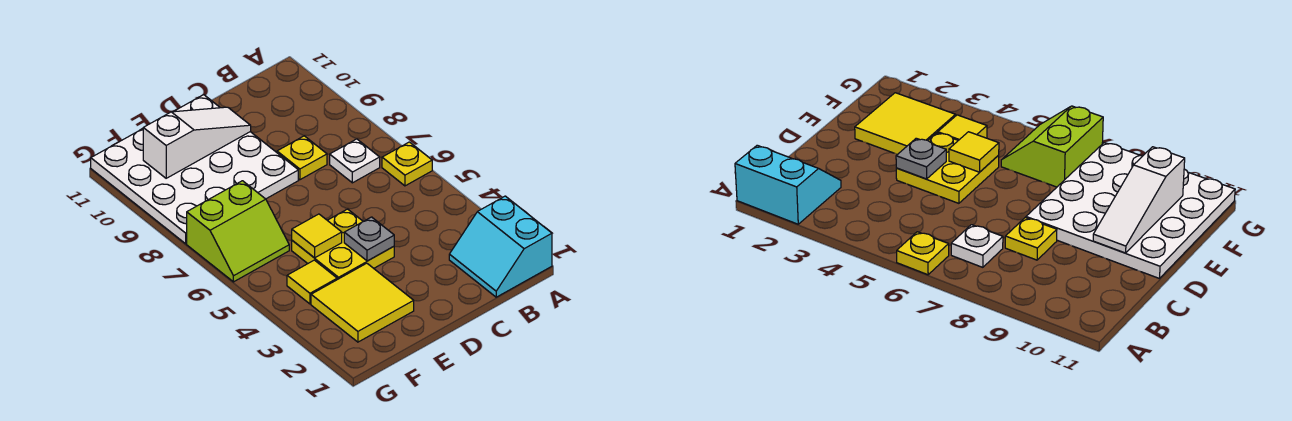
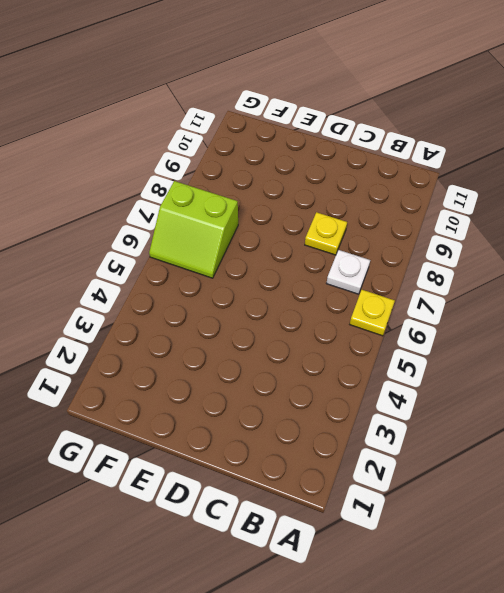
none -> cyan slope A1:B2 level 1 top A
none -> yellow plate D4:E5 level 1
none -> white plate D8:G11 level 1

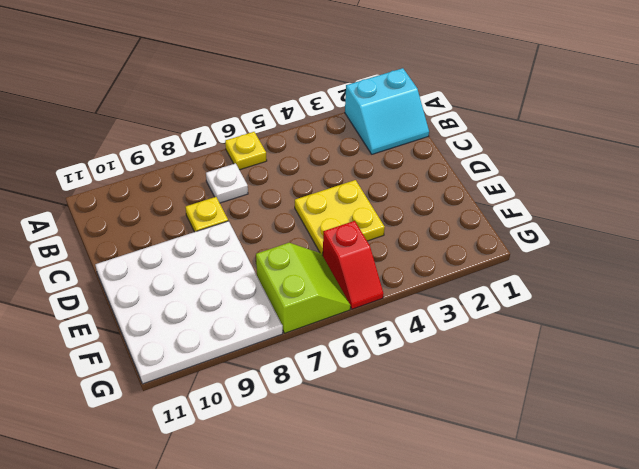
red slope F5:G5 level 1 top F -> none
none -> yellow tile E2:F3 level 1
none -> yellow tile F4 level 1
none -> grey plate D4 level 2

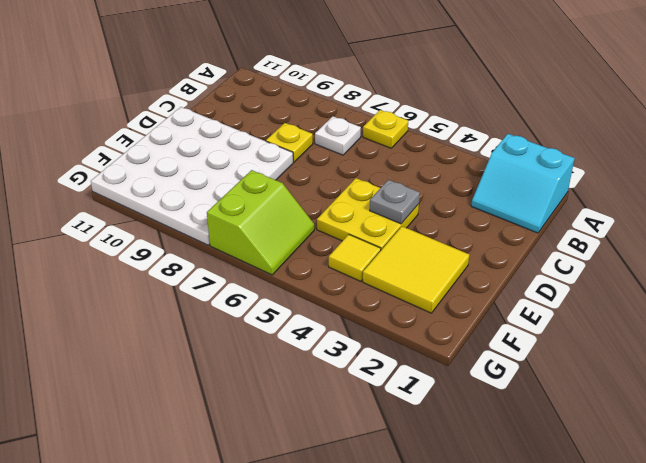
none -> white slope D10:F10 level 2 top F
none -> yellow tile E5 level 2

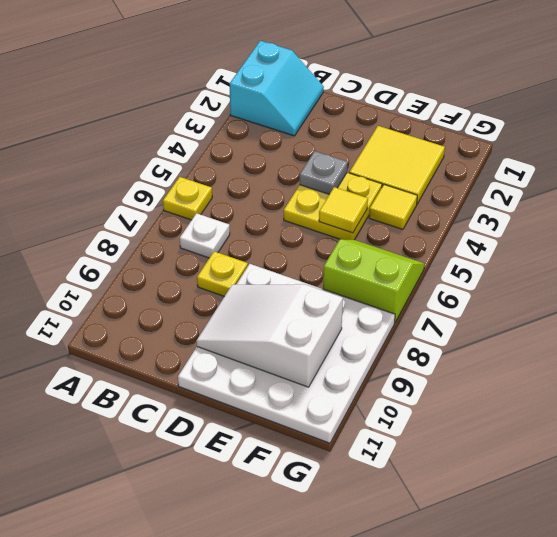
white slope D9:F10 level 2 top F -> white slope D10:F10 level 2 top F

